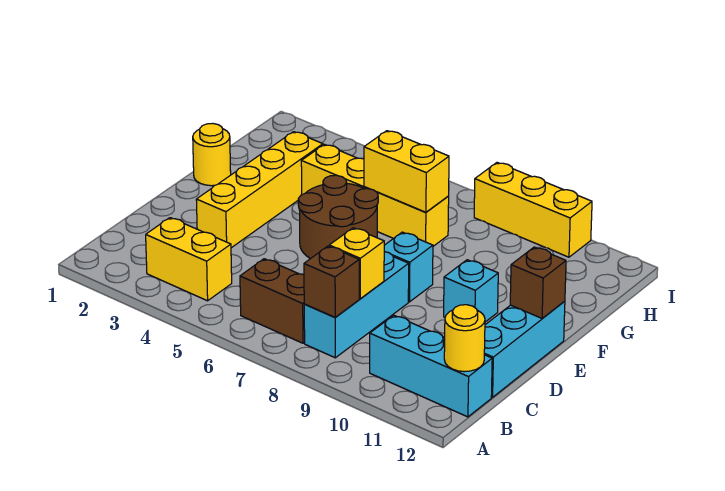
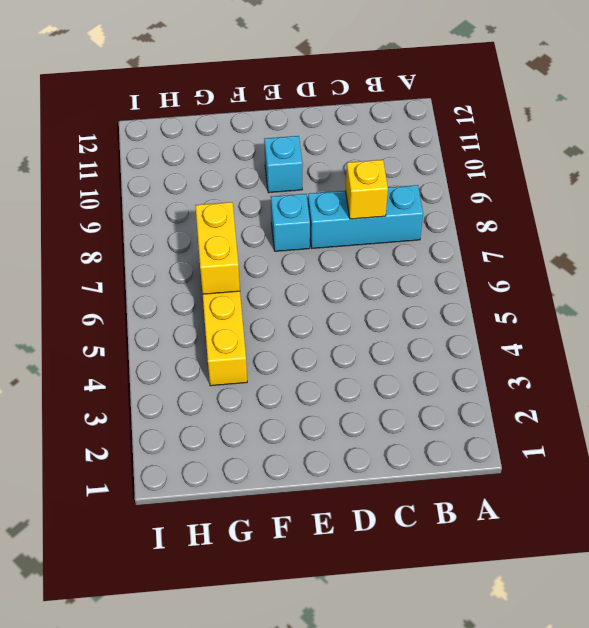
none -> yellow brick B3:B4 level 1
none -> brown brick B6:B7 level 1
none -> cyan brick B10:B12 level 1

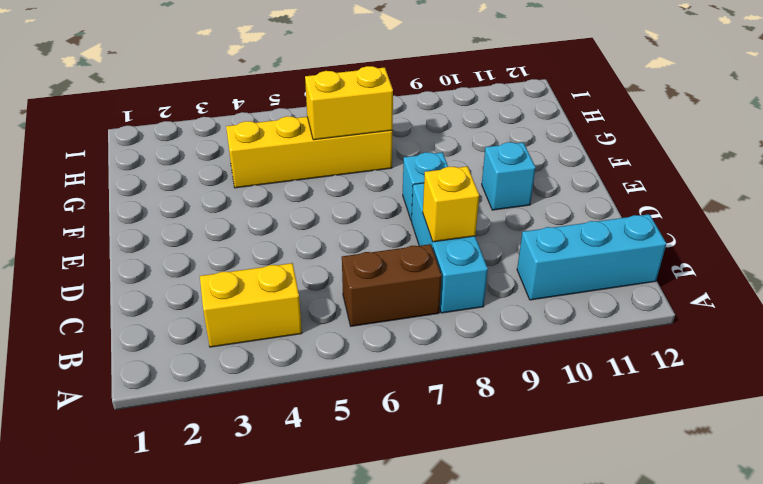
none -> cyan brick C12:E12 level 1
none -> yellow brick D3:G3 level 1
none -> brown round brick E5:F6 level 1

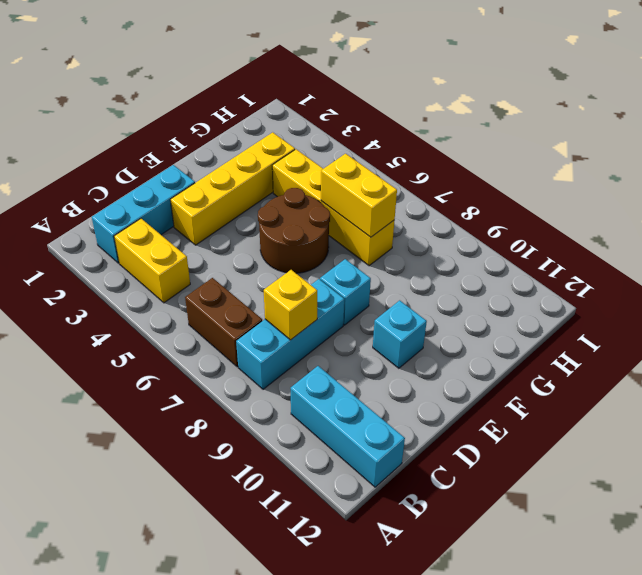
cyan brick B2:D2 level 1 -> cyan brick C12:E12 level 1
none -> yellow round brick F1 level 1
none -> yellow brick I8:I10 level 1
none -> brown brick B8 level 2

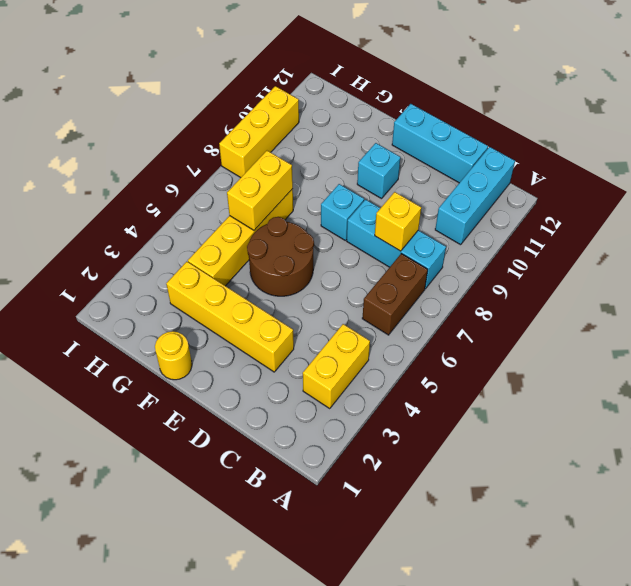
none -> brown brick B8 level 2
none -> yellow round brick B12 level 2
none -> brown brick E12 level 2

